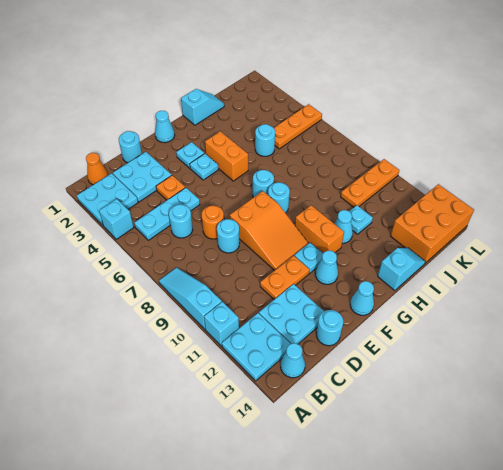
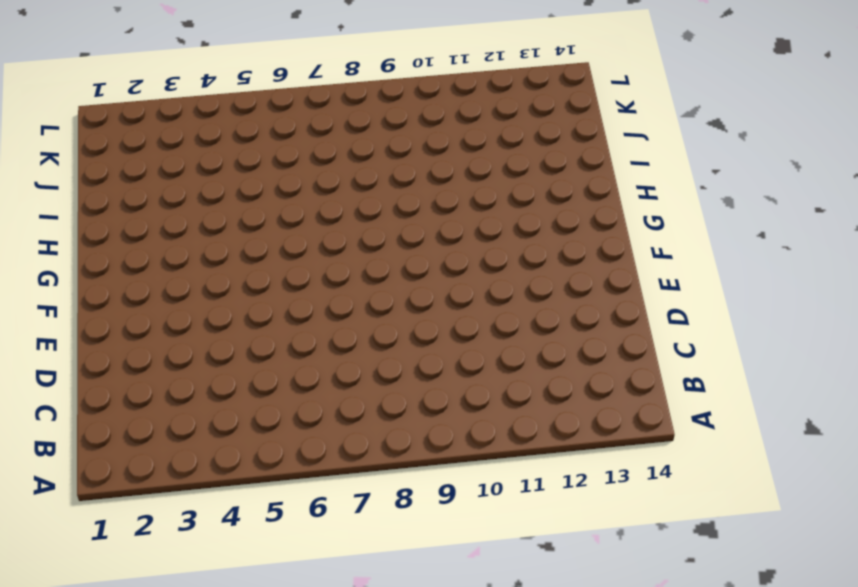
none -> cyan plate A2:B3 level 1
none -> cyan brick A4 level 1
none -> cyan slope A8:A10 level 1 top 10
none -> cyan brick A11 level 1

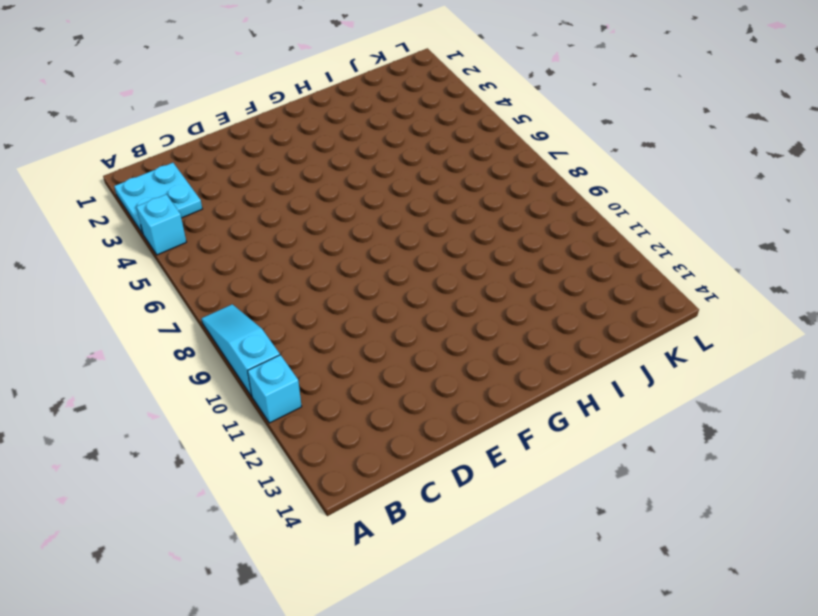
none -> cyan plate A12:B13 level 1
none -> orange cone B1 level 1
none -> cyan plate B5:D5 level 1
none -> cyan cone B14 level 1

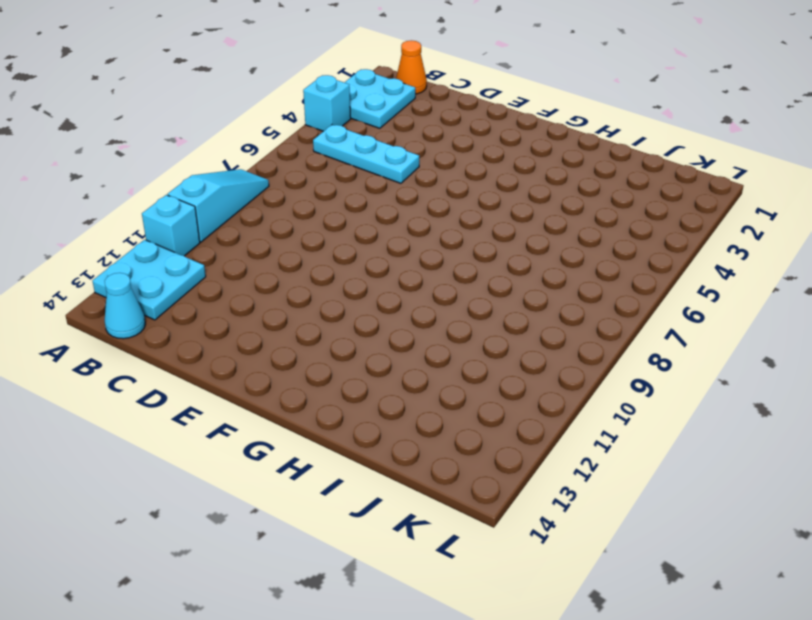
none -> cyan plate C2:D3 level 1
none -> cyan round brick C6 level 1
none -> cyan plate C12:D13 level 1
none -> cyan round brick D1 level 1

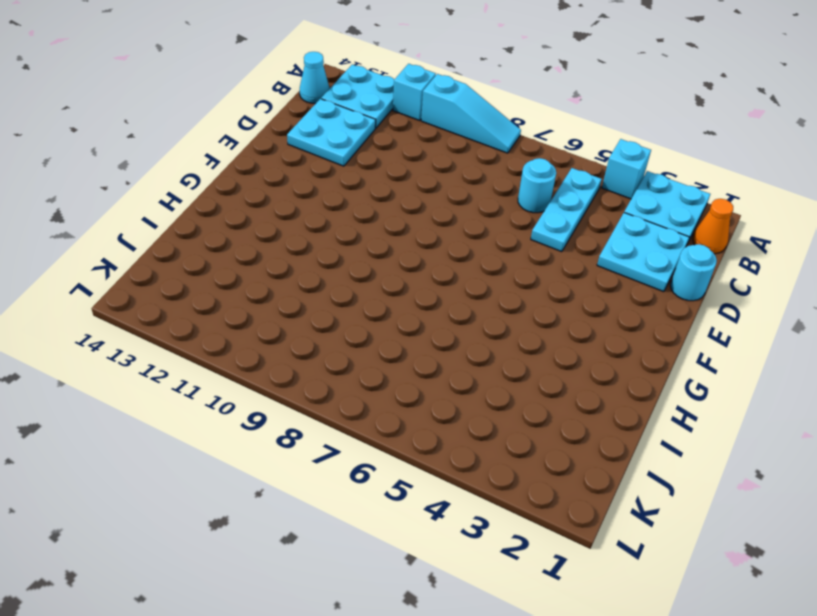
none -> orange plate D4 level 1
none -> orange round brick D7 level 1
none -> cyan round brick D8 level 1
none -> orange plate D11:E11 level 1

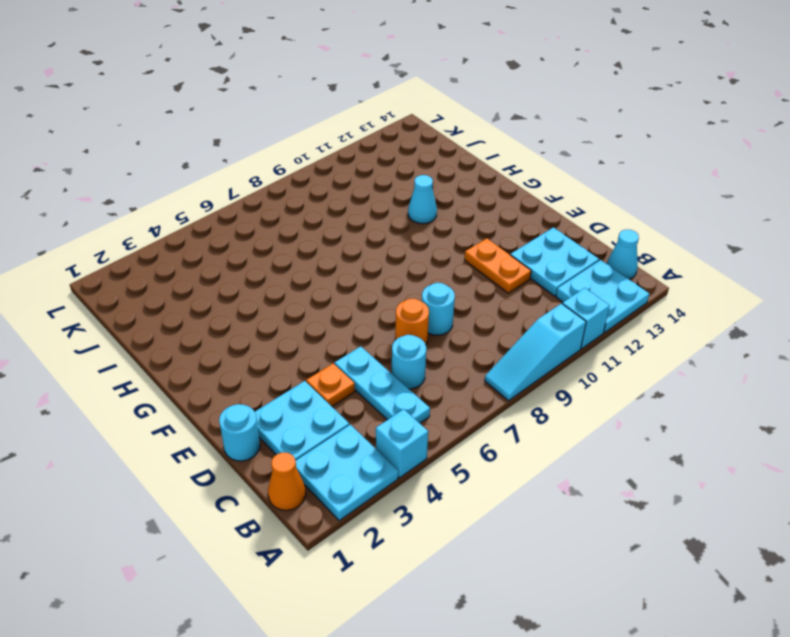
none -> cyan round brick D14 level 1
none -> orange slope E8:F10 level 1 top 8
none -> cyan cone F1 level 1
none -> cyan plate F3 level 1

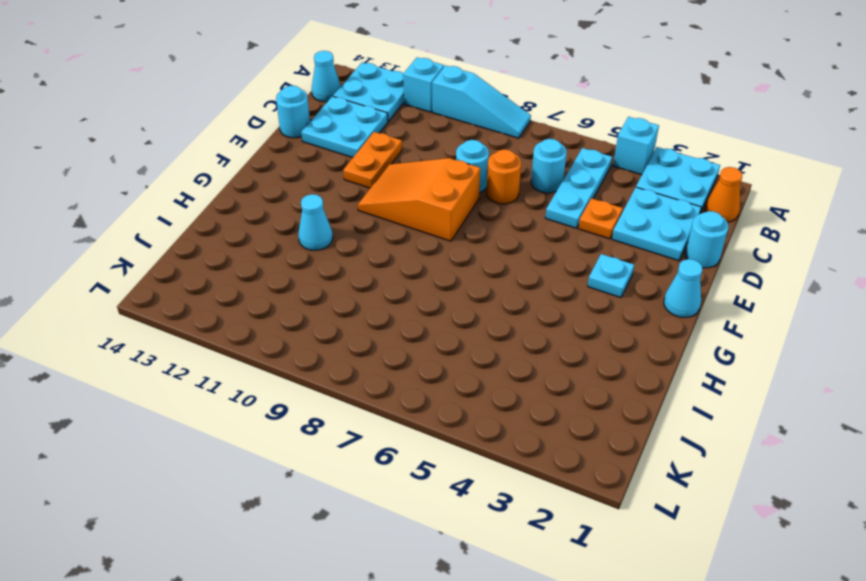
none -> cyan plate F4 level 1
none -> cyan plate F11 level 1
none -> cyan cone F12 level 1
none -> cyan cone F14 level 1

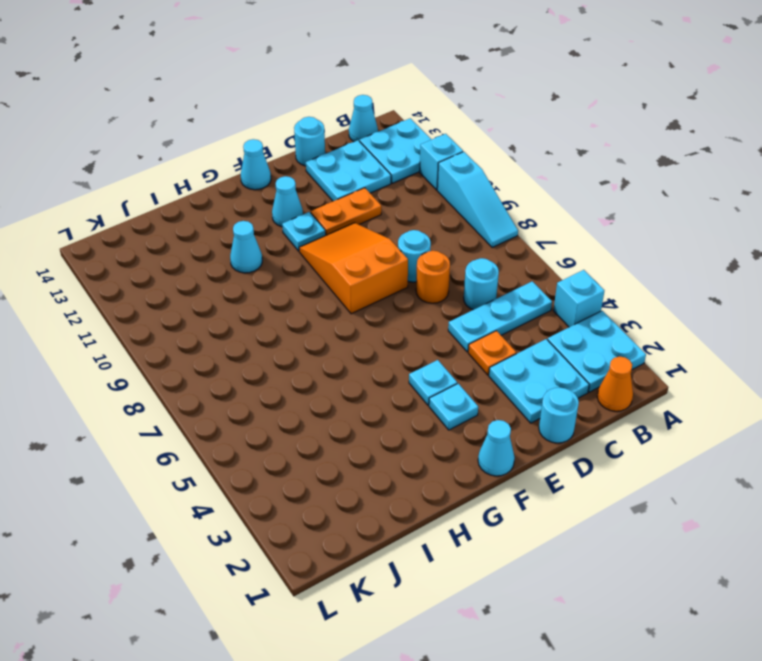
none -> orange brick G4:G5 level 1
none -> cyan round brick G7 level 1
none -> cyan round brick G8 level 1
none -> orange brick G10:G11 level 1

